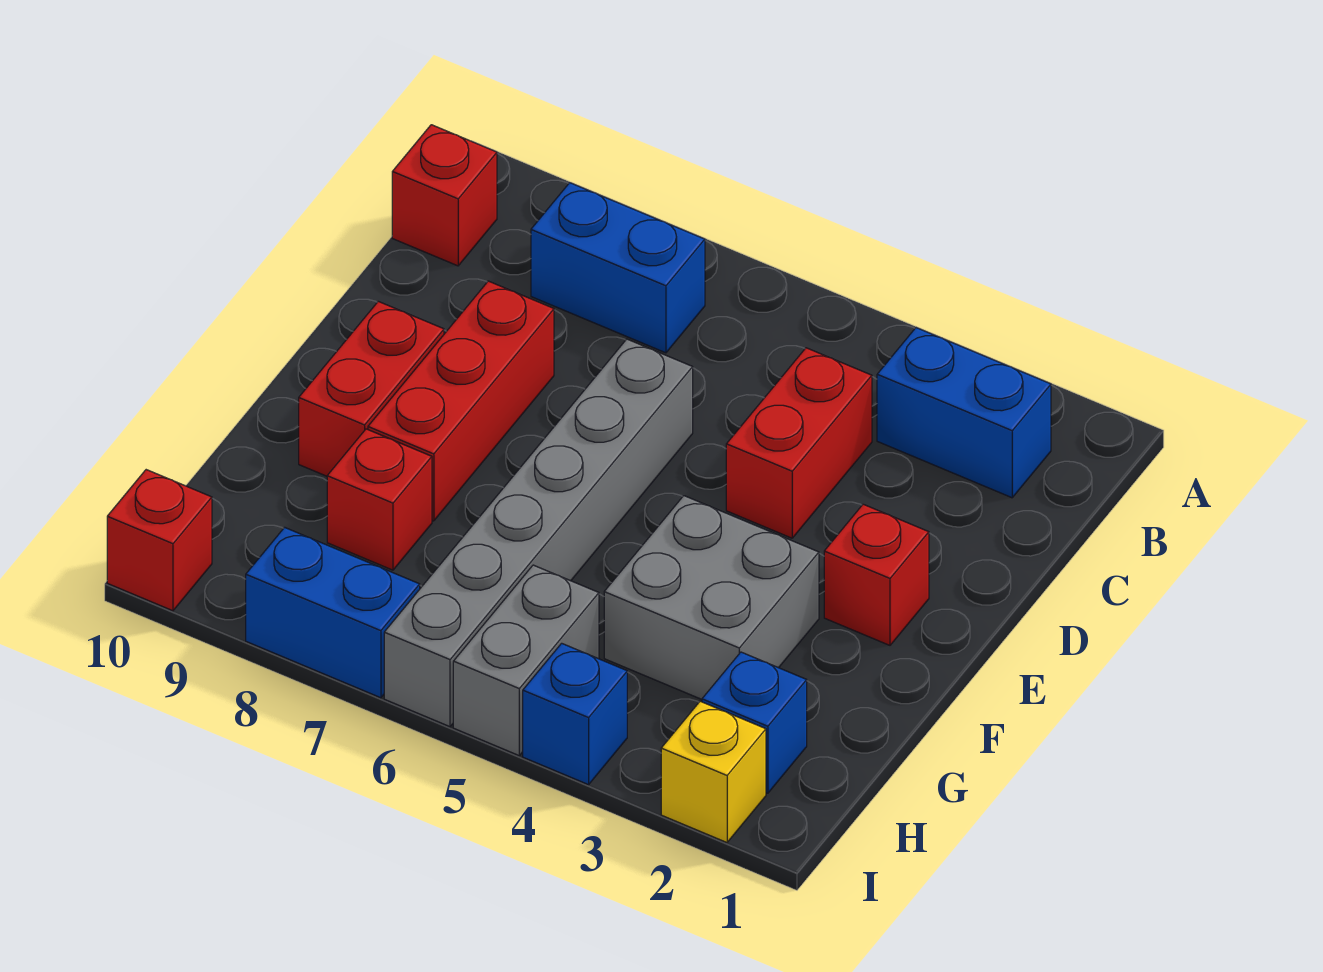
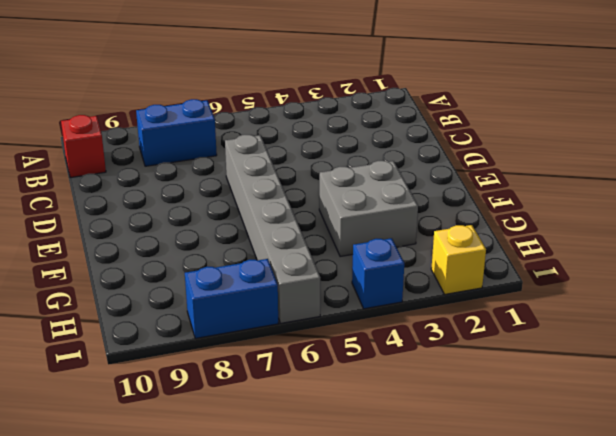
none -> blue brick B2:B3 level 1
none -> red brick C4:D4 level 1
none -> red brick D8:F8 level 1

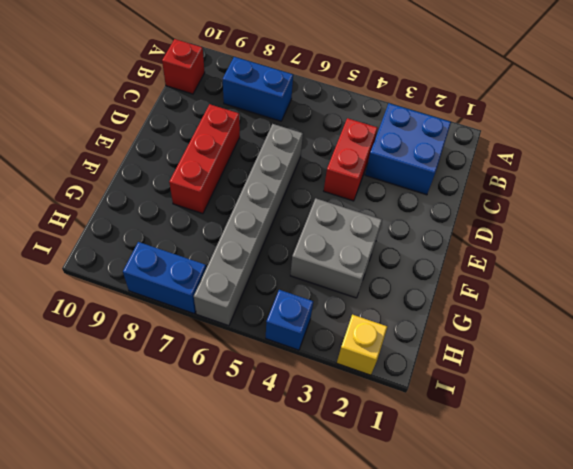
blue brick B2:C3 level 1 -> blue brick B2:B3 level 1
none -> red brick E2 level 1
none -> red brick E9:F9 level 1
none -> red brick G8 level 1

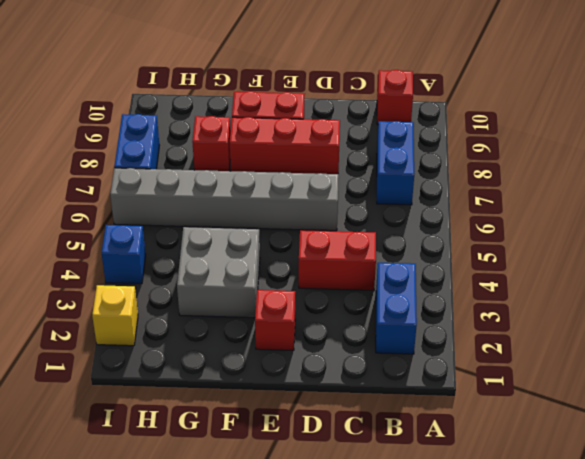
none -> blue brick H2 level 1
none -> grey brick H5:I5 level 1
none -> red brick I10 level 1

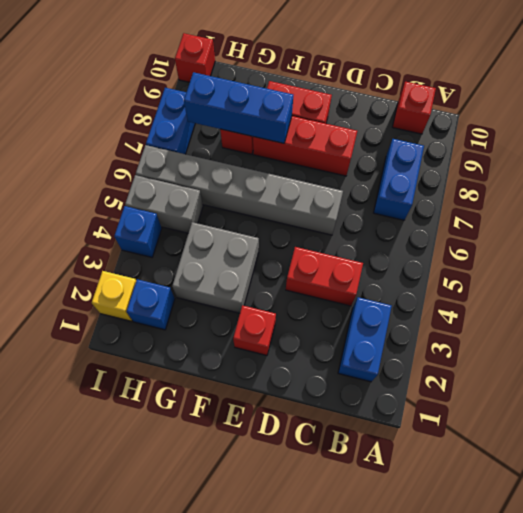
blue brick F8:H8 level 2 -> none

